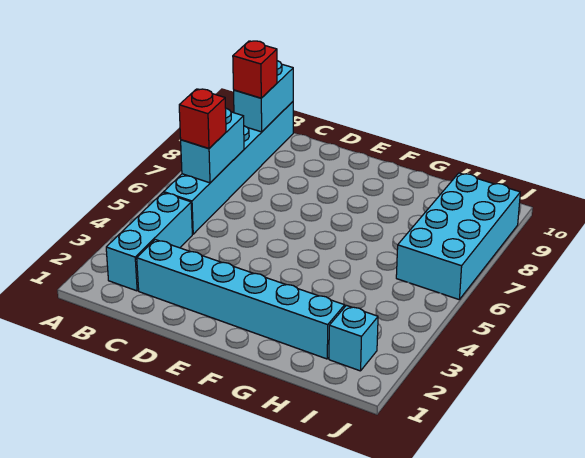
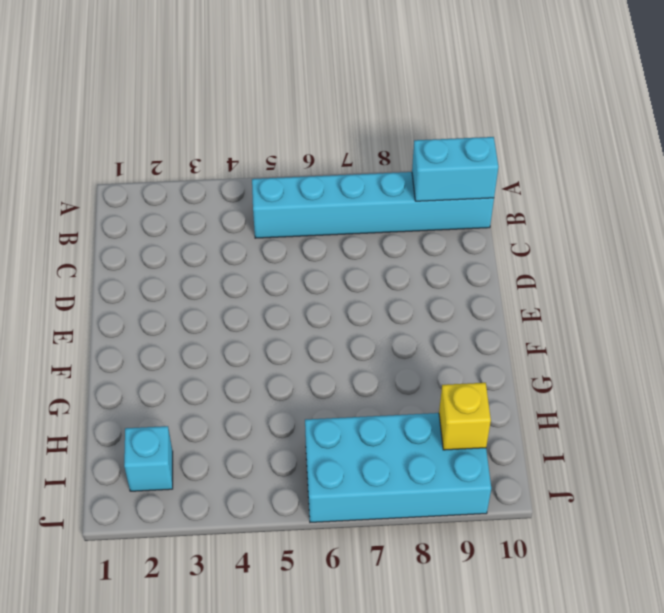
yellow brick I9 level 2 -> none
none -> cyan brick B2:B4 level 1
none -> cyan brick C2:H2 level 1

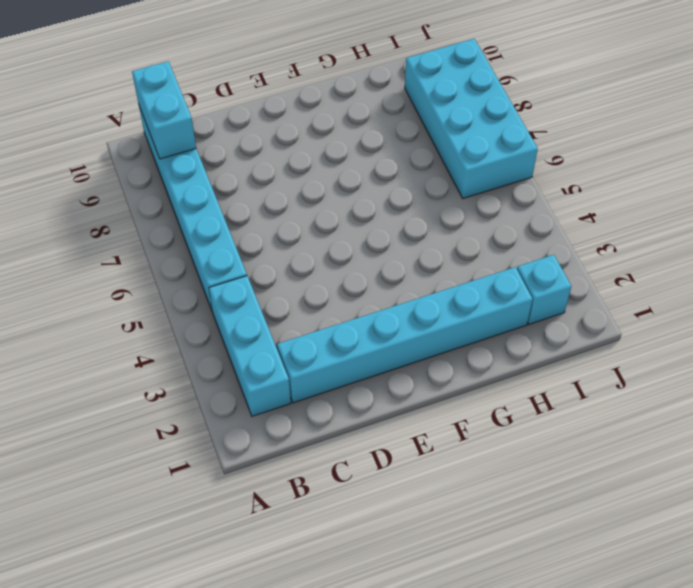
none -> cyan brick B6:B7 level 2
none -> red brick B6 level 3

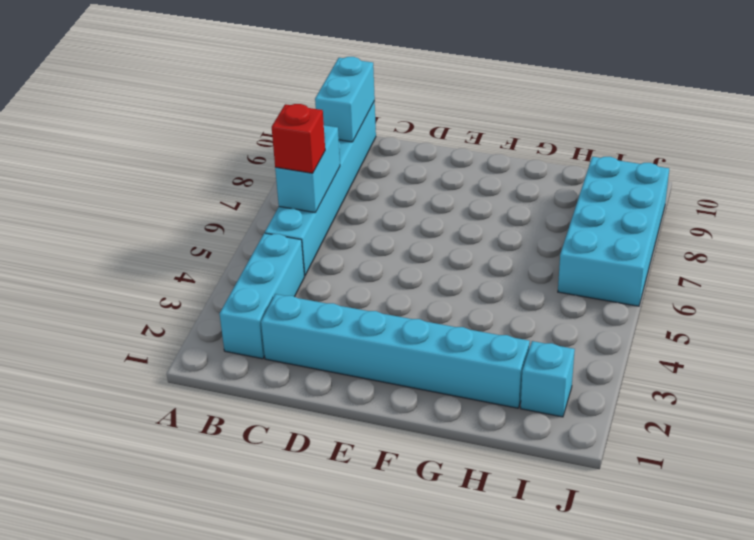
none -> red brick B9 level 3

